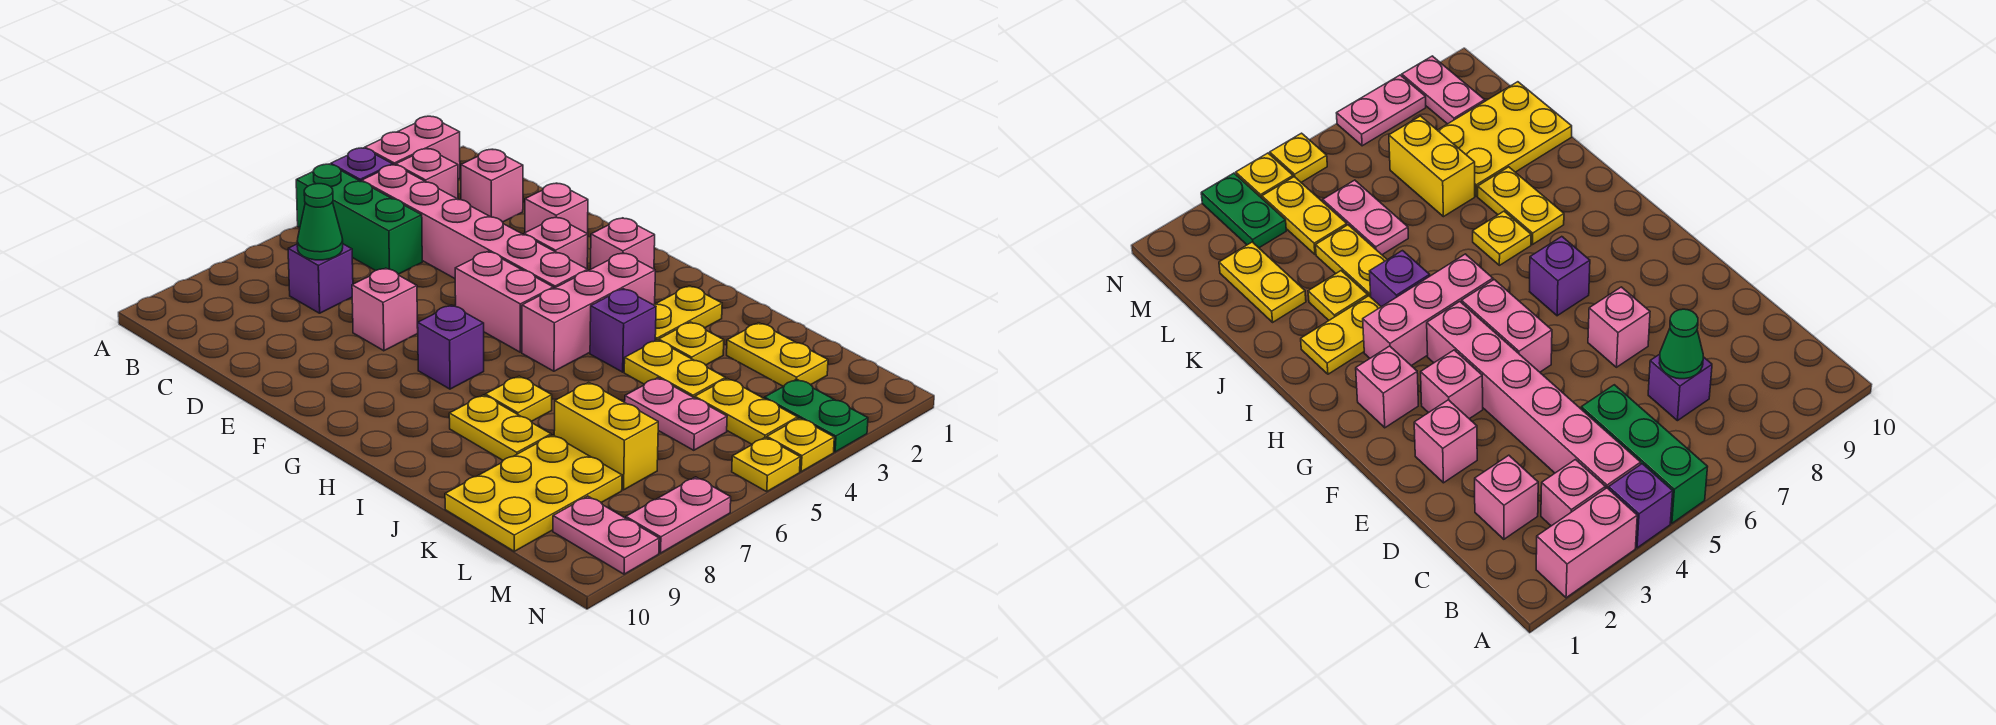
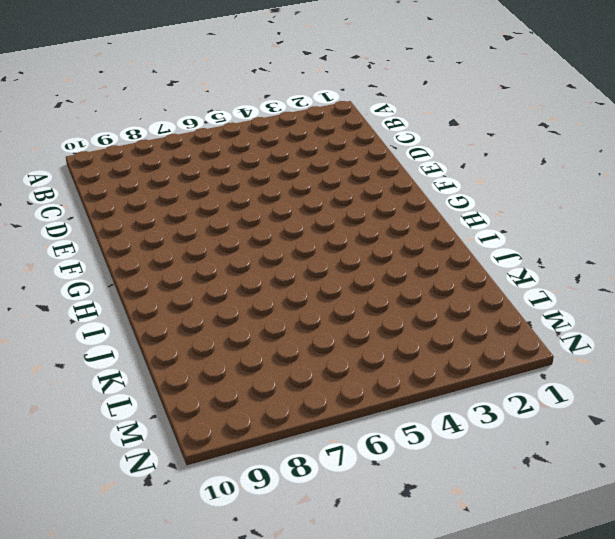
none -> pink brick A2:A3 level 1
none -> purple brick A4 level 1
none -> green brick A5:C5 level 1
none -> pink brick B3 level 1

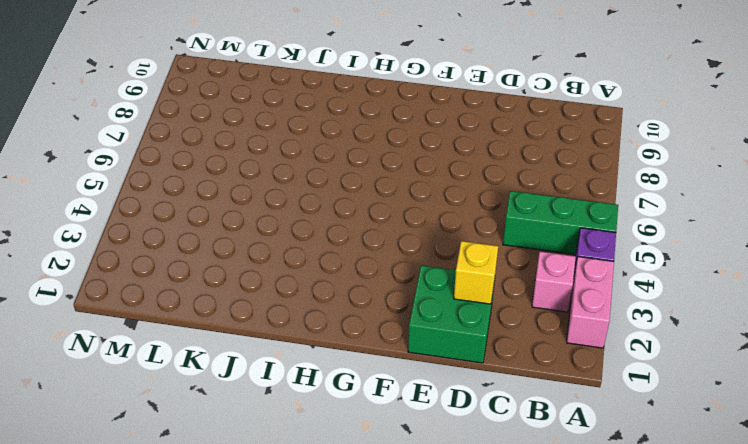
green brick D1:E2 level 1 -> pink brick E2 level 1
yellow brick D2 level 2 -> none
none -> pink brick B4:G4 level 1
none -> pink brick C2 level 1
none -> purple brick C7 level 1
none -> pink brick E7 level 1

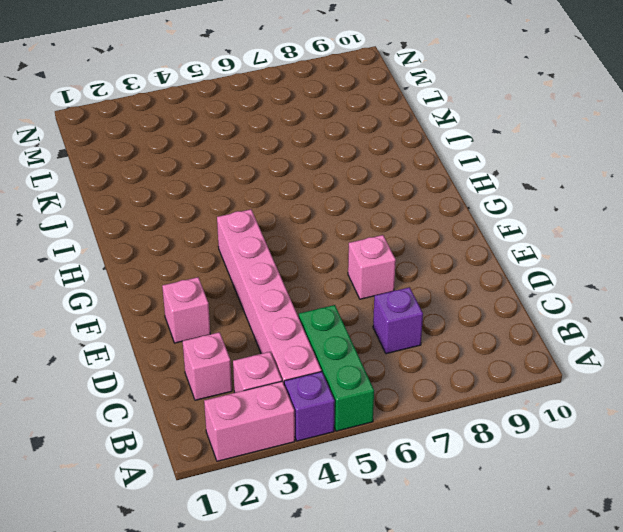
none -> pink brick F3 level 1
none -> pink brick F5:G5 level 1
none -> pink brick G2 level 1
none -> purple brick G7 level 1

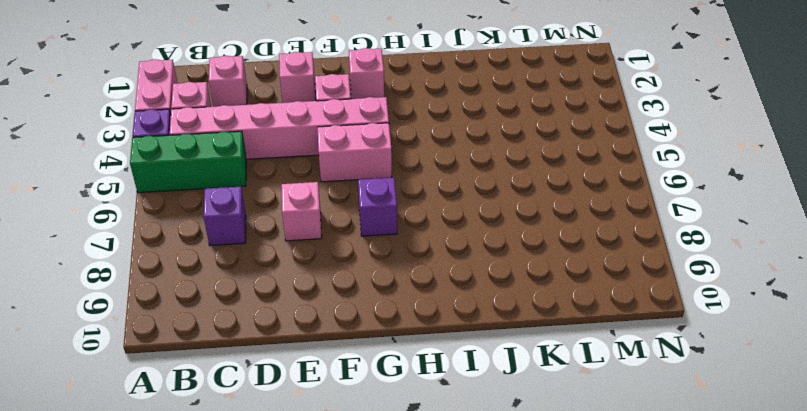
none -> pink brick H3:H5 level 1
none -> yellow plate I2:I3 level 1
none -> purple brick I4 level 1
none -> yellow plate I7 level 1

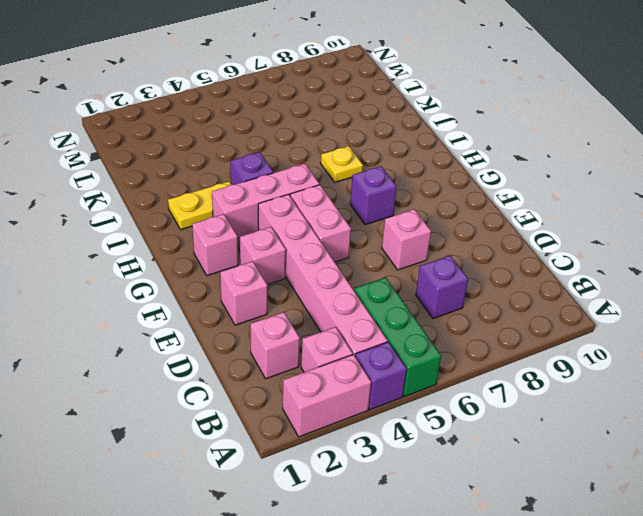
none -> yellow plate I8:J8 level 1
none -> yellow plate J3 level 1
none -> yellow plate J4:K4 level 1
none -> yellow plate K2:L2 level 1

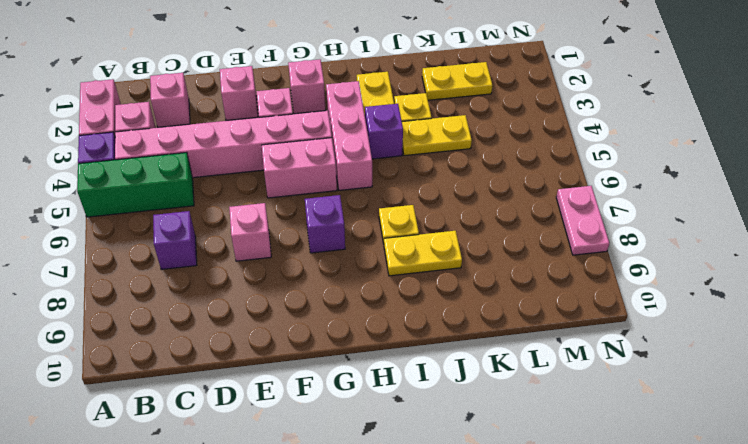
none -> pink plate K5:L5 level 1
none -> yellow brick K7:L7 level 1
none -> yellow plate K8:L10 level 1
none -> yellow plate L4:M4 level 1

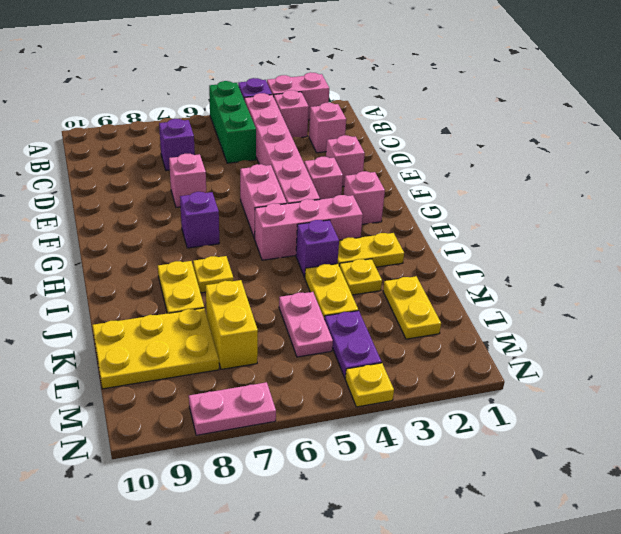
purple plate L4:M4 level 1 -> yellow plate L4:M4 level 1
none -> green plate M3:N3 level 1
none -> pink plate M9:N9 level 1
none -> yellow plate N5 level 1
none -> green cone C7 level 2

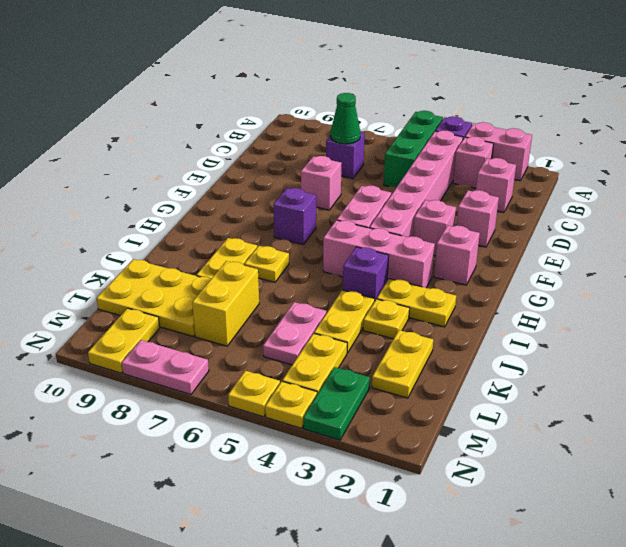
yellow plate M9:N9 level 1 -> pink plate M9:N9 level 1

